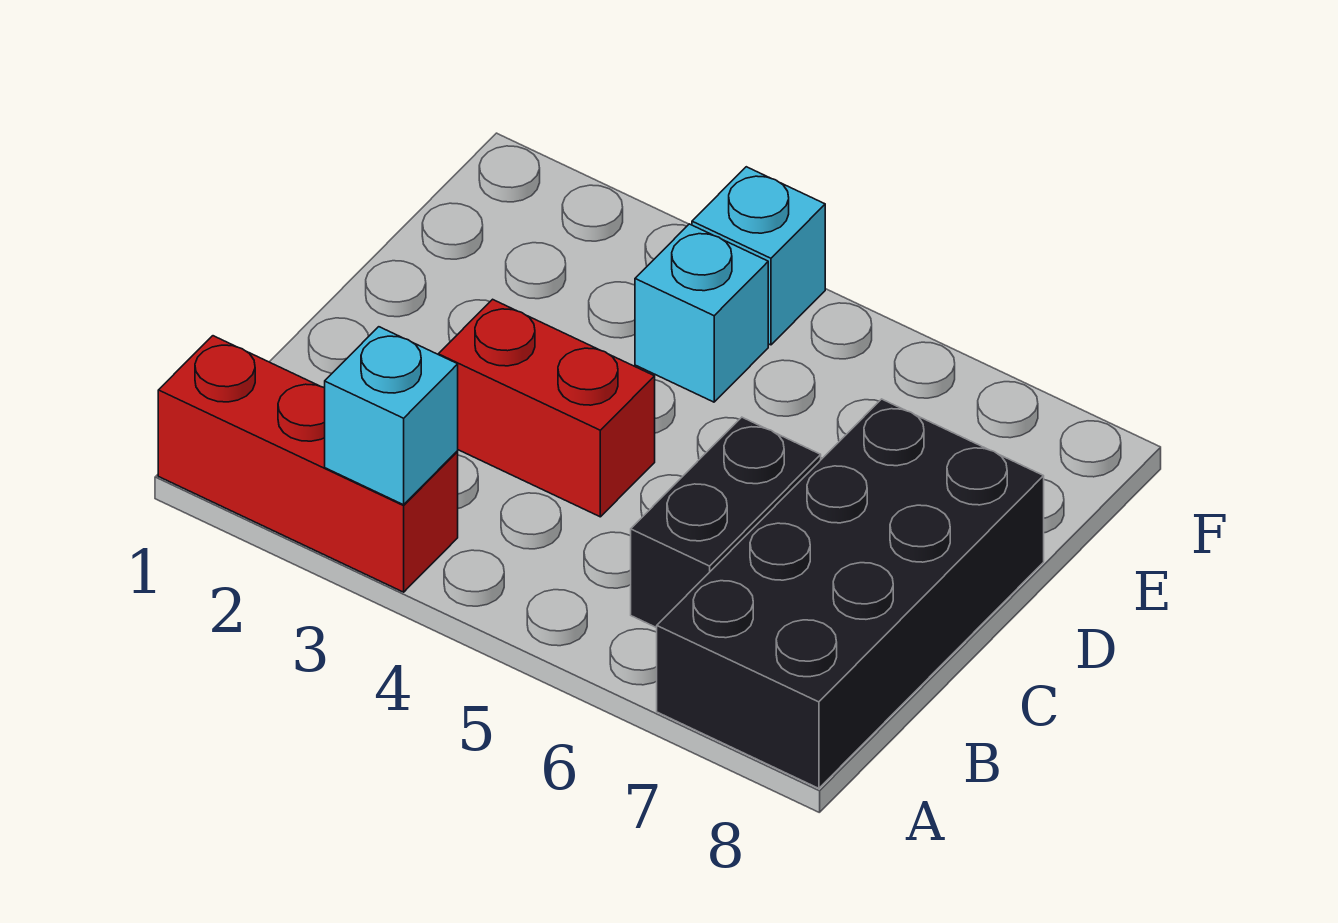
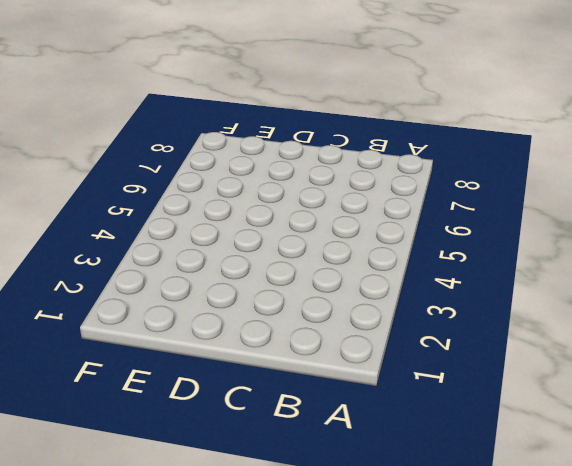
none -> red brick A1:A3 level 1
none -> black brick A7:D8 level 1

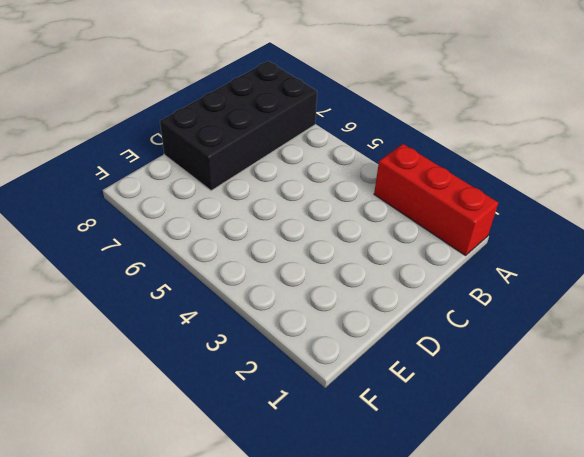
none -> black brick B6:C6 level 1
none -> red brick C3:C4 level 1

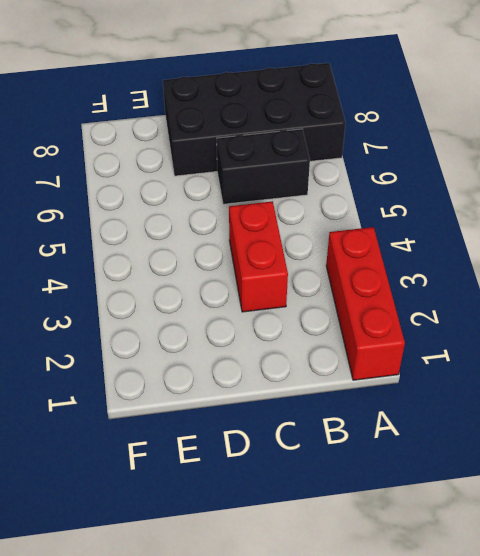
none -> cyan brick E4 level 1
none -> cyan brick F4 level 1

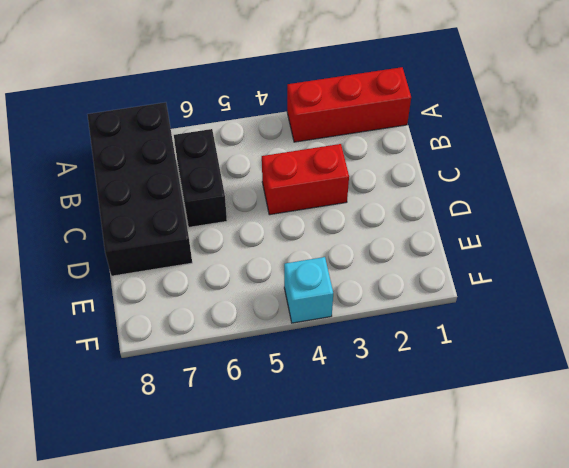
none -> cyan brick E4 level 1
none -> cyan brick A3 level 2

